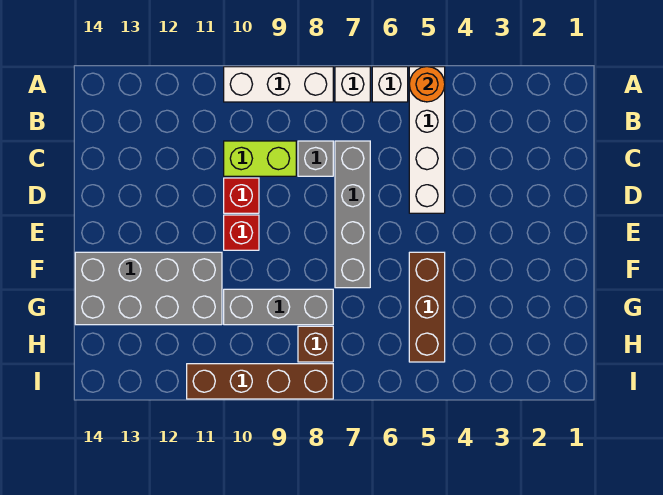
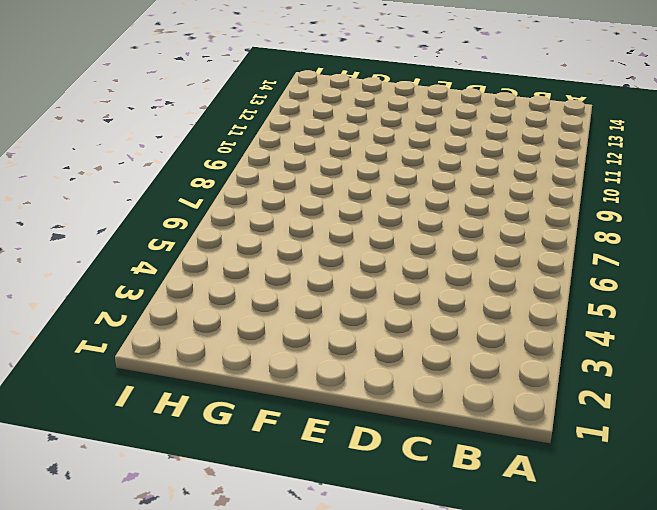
none -> white brick A5:D5 level 1
none -> white brick A6 level 1
none -> white brick A7 level 1

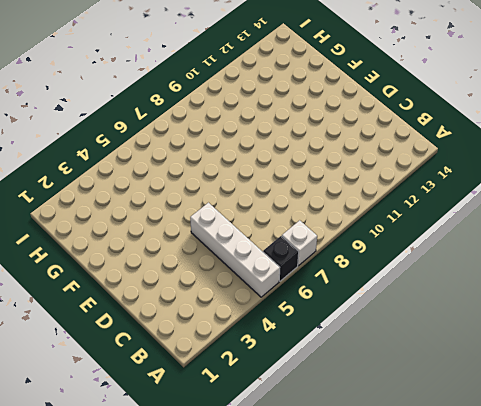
black brick A6 level 1 -> white brick A6 level 1
none -> white brick A8:A10 level 1
none -> grey brick C7:F7 level 1
none -> grey brick C8 level 1

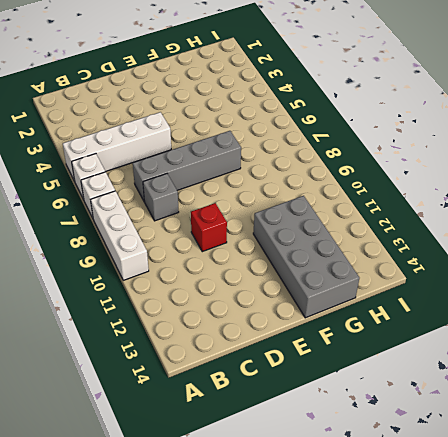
none -> lime brick C9:C10 level 1
none -> red brick E10 level 1
none -> brown brick F5:H5 level 1

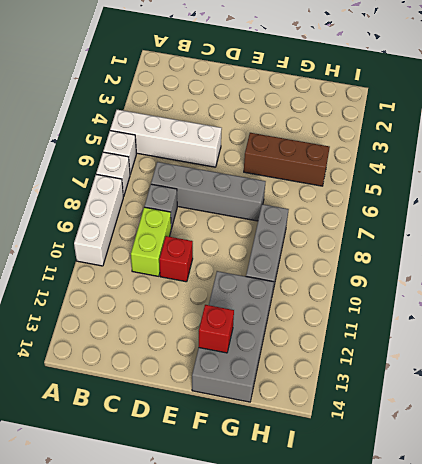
red brick F13 level 2 -> red brick E10 level 1
none -> brown brick H8 level 1
none -> brown brick I8:I11 level 1
none -> orange round brick A5 level 2

